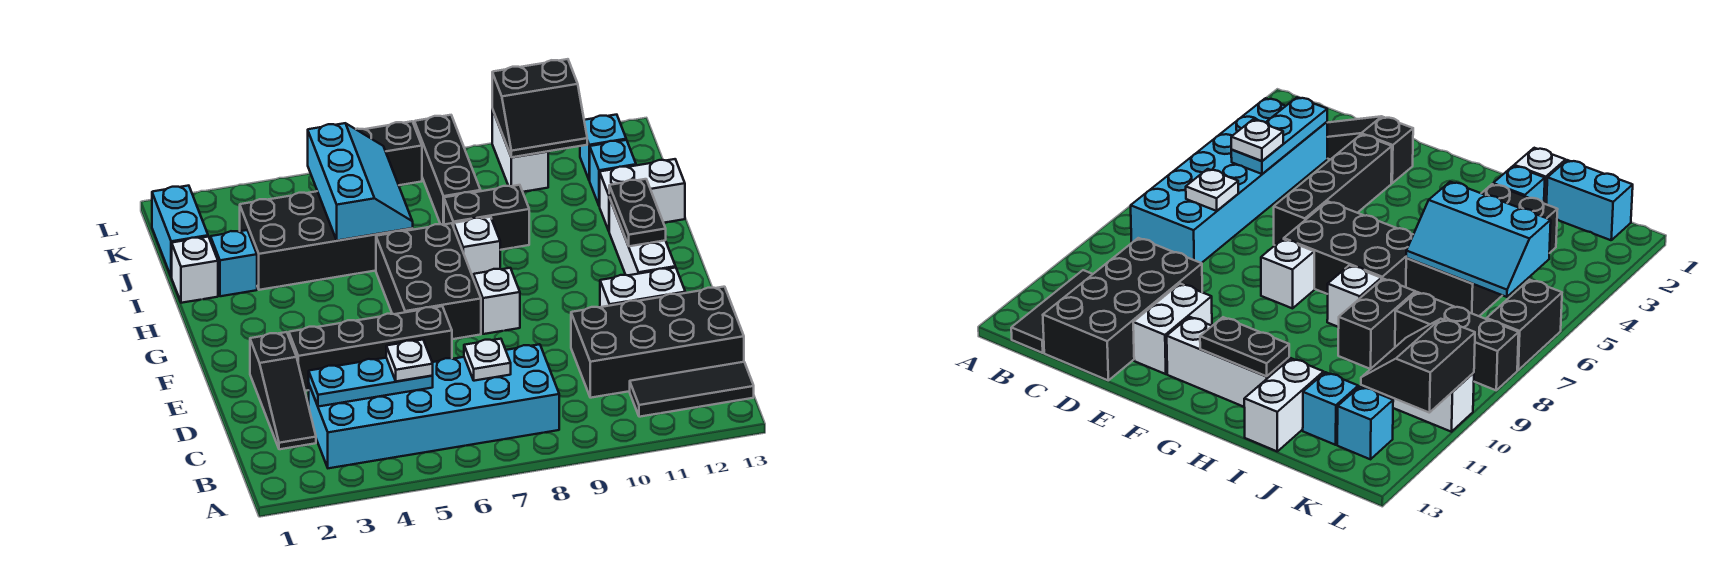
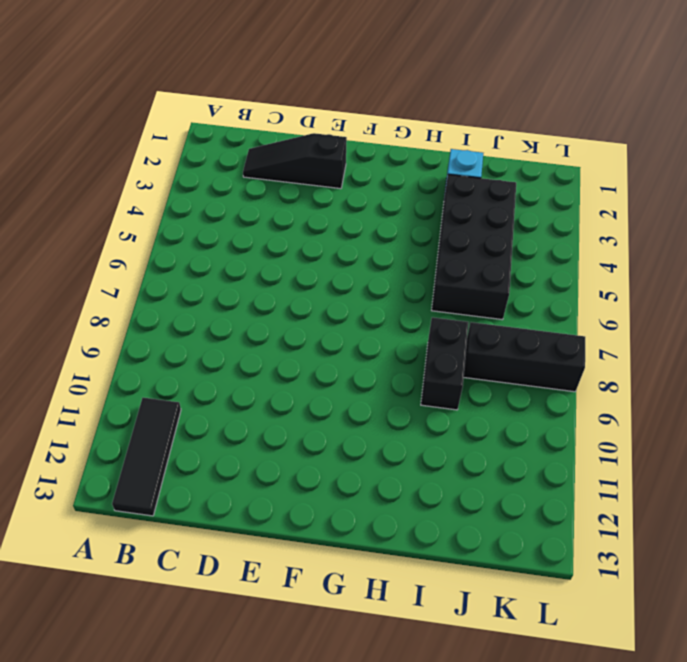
none -> cyan brick B3:C8 level 1
none -> black brick C10:D13 level 1
none -> black brick E3:E6 level 1

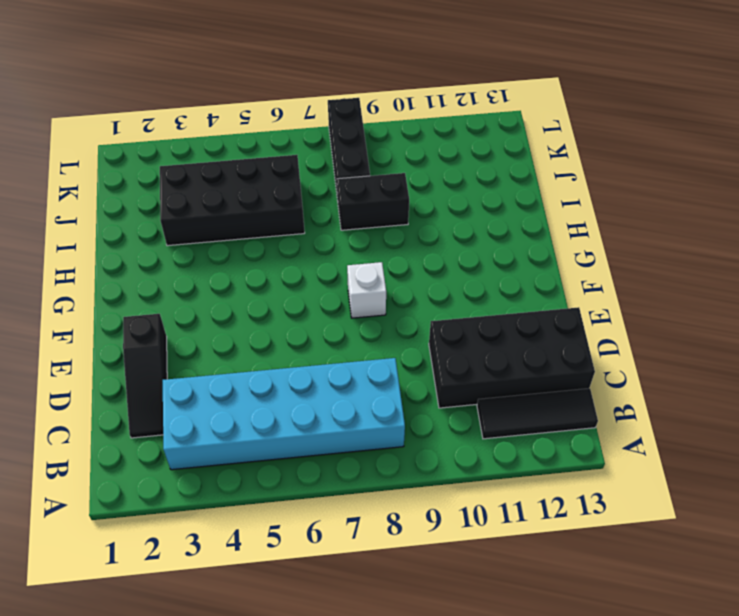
none -> black brick E3:E6 level 1
none -> white brick E11:E12 level 1
none -> black brick F6:H7 level 1

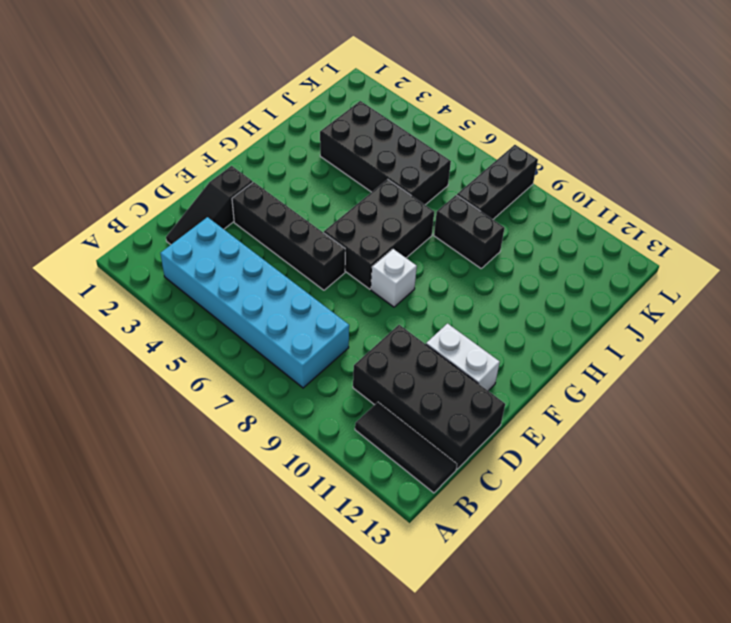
none -> white brick F12:H12 level 1
none -> white brick H8 level 1
none -> white brick I1 level 1

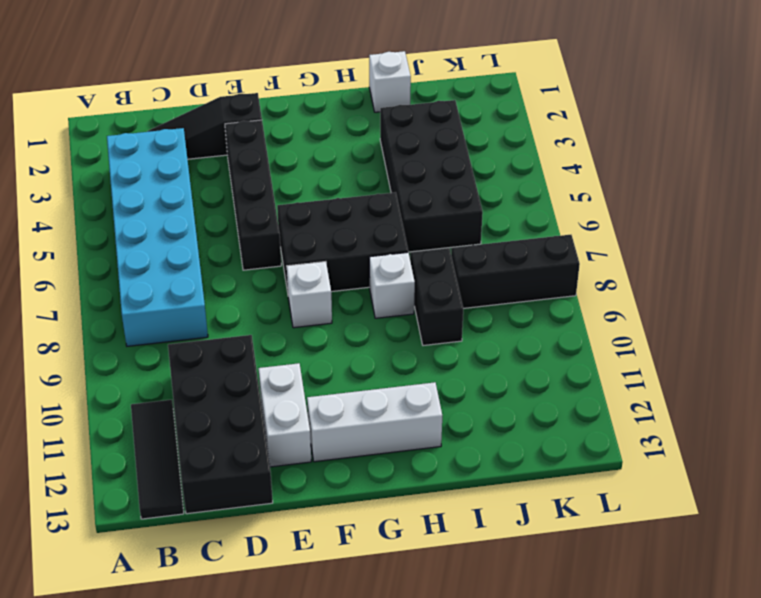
none -> cyan brick I2 level 1
none -> white brick I12:I13 level 1
none -> cyan brick J1:K1 level 1

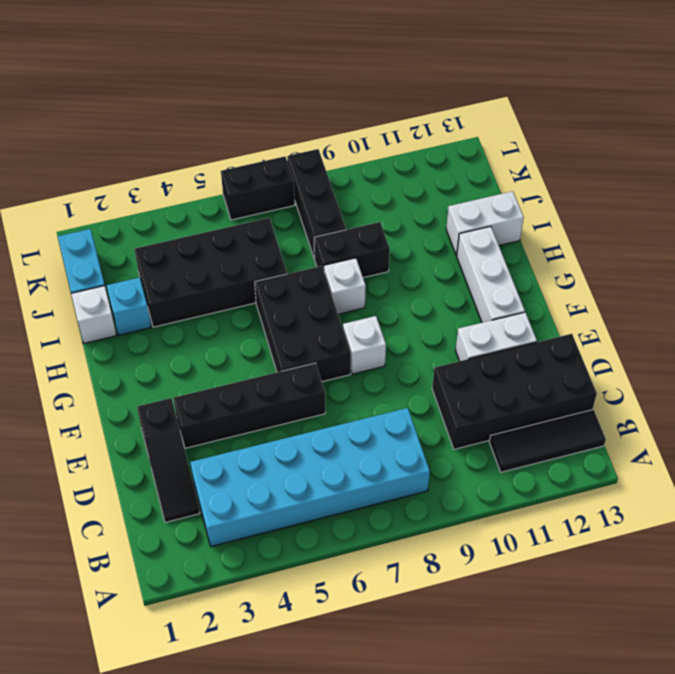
none -> cyan brick J12 level 1
none -> white brick K10:L10 level 1
none -> cyan brick K12 level 1

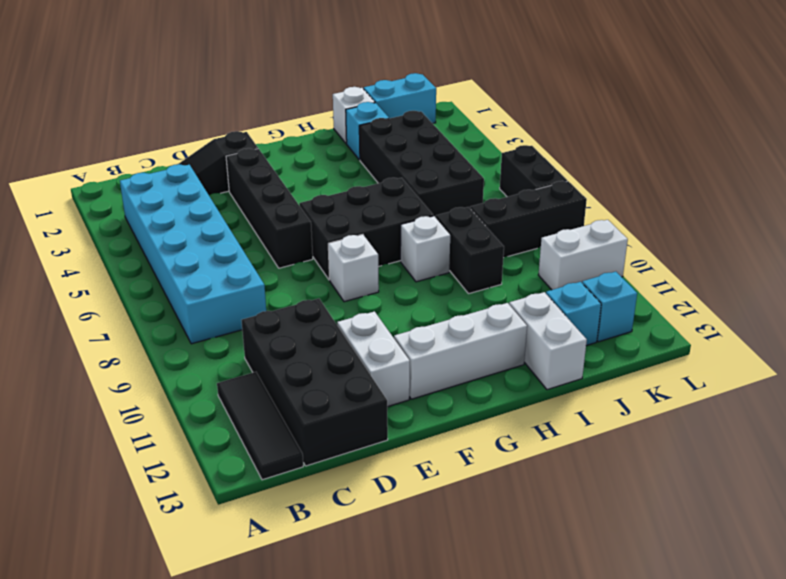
none -> cyan plate C3:C5 level 2
none -> white plate C7 level 2
none -> black plate G12:H12 level 2

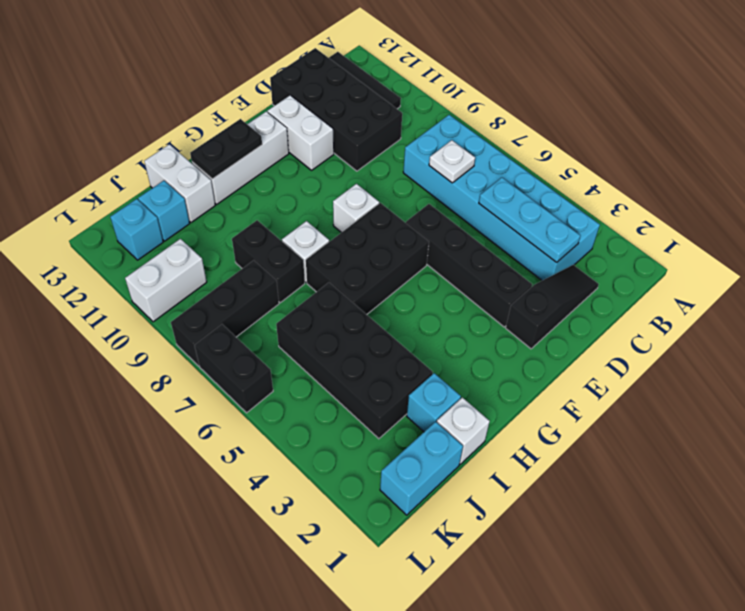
none -> cyan slope I5:K6 level 2 top 5
none -> black slope K10:L11 level 2 top L
none -> white plate C5 level 3

